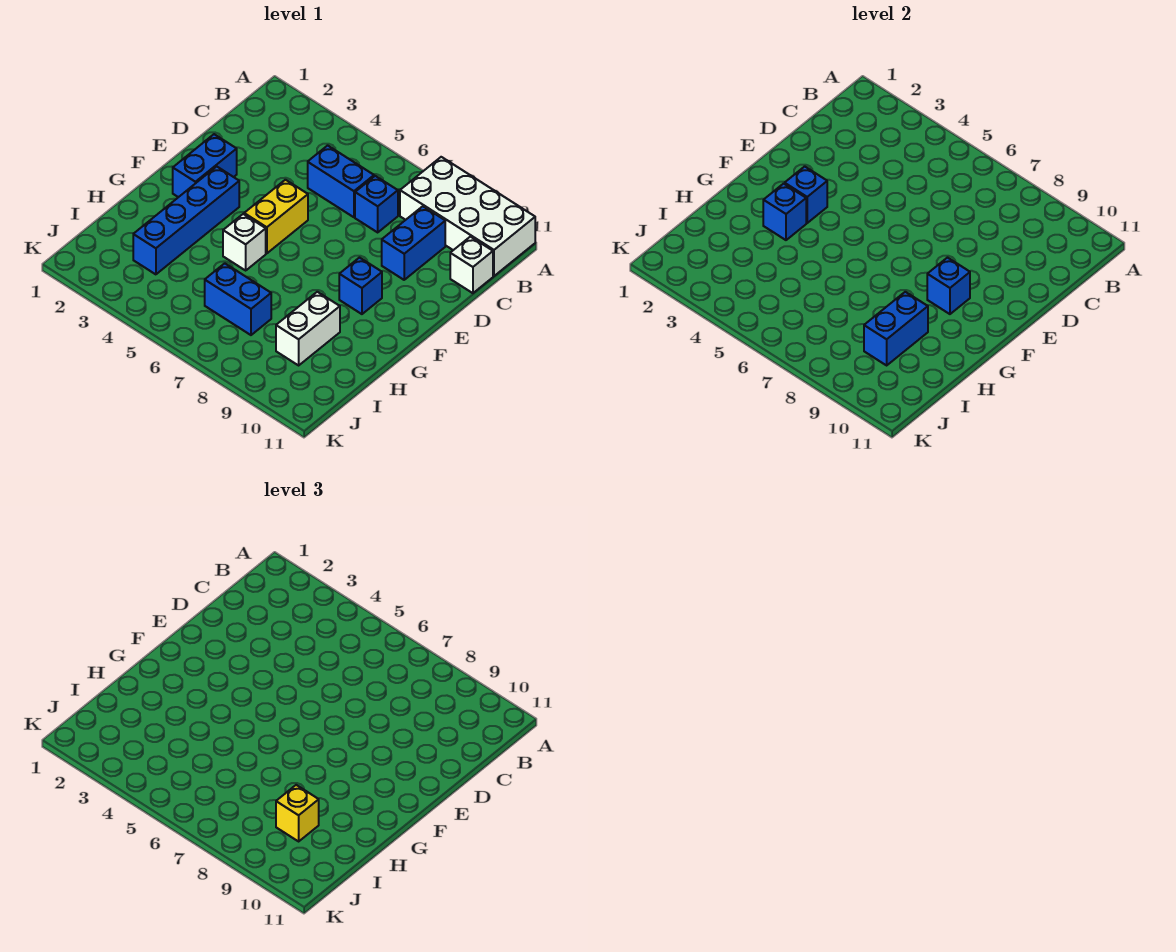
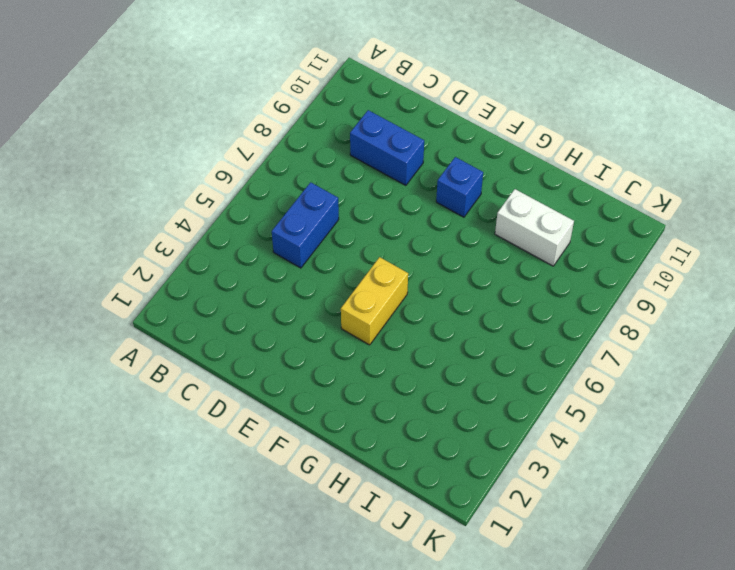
yellow brick F4:F5 level 1 -> yellow brick E5:F5 level 1
none -> white brick A8:B11 level 1
none -> blue brick C7 level 1
none -> white brick C11 level 1

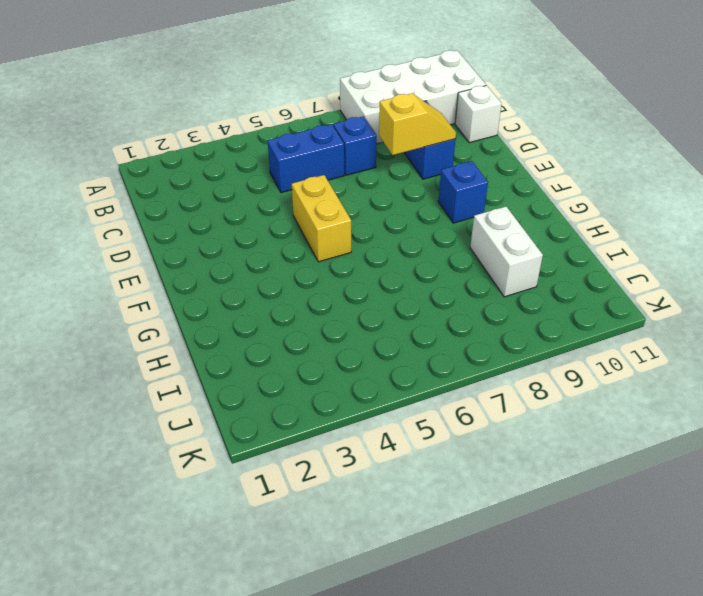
yellow slope D8:D9 level 2 top 8 -> none
none -> blue brick E2:F2 level 1
none -> blue brick F3:I3 level 1
none -> white brick G5 level 1

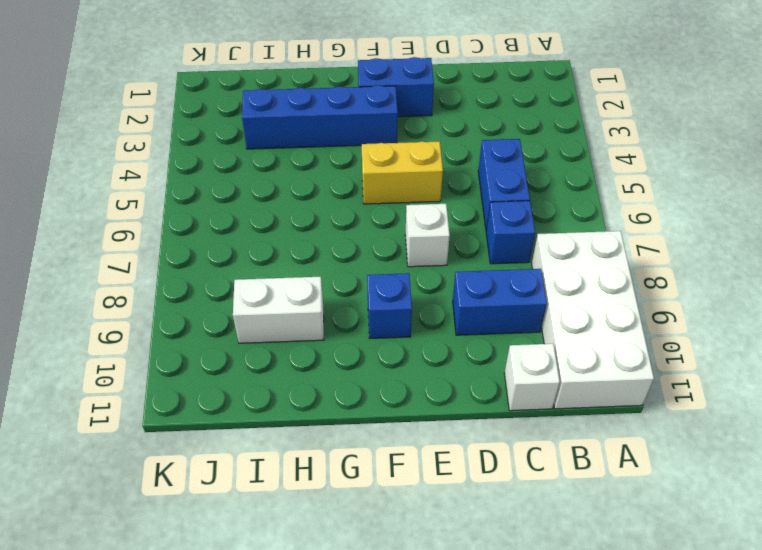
white brick E7 level 1 -> white brick G5 level 1
none -> blue brick I6:I7 level 1
none -> blue brick F3 level 2
none -> blue brick F9 level 2

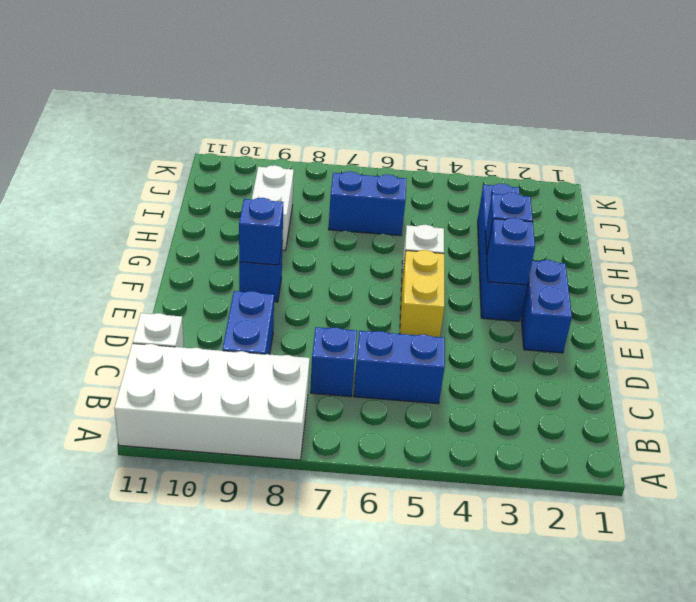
none -> blue brick H9:I9 level 2
none -> yellow brick I9 level 3

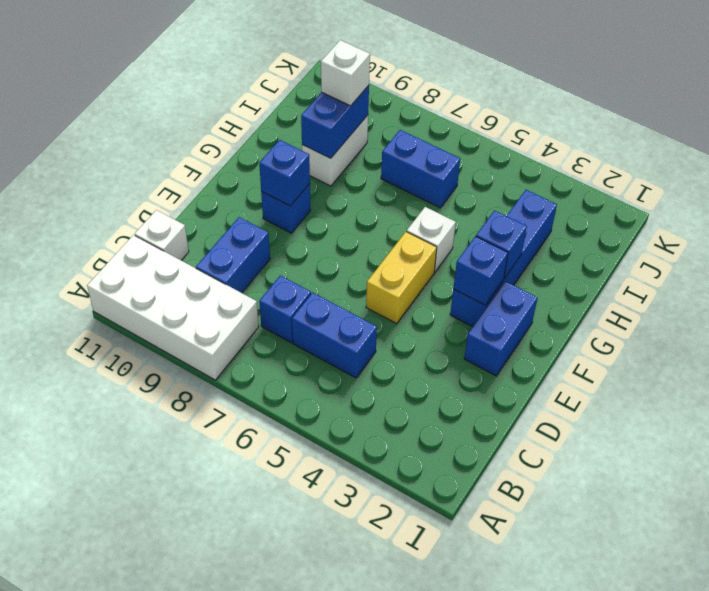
white brick I9 level 3 -> yellow brick I9 level 3

